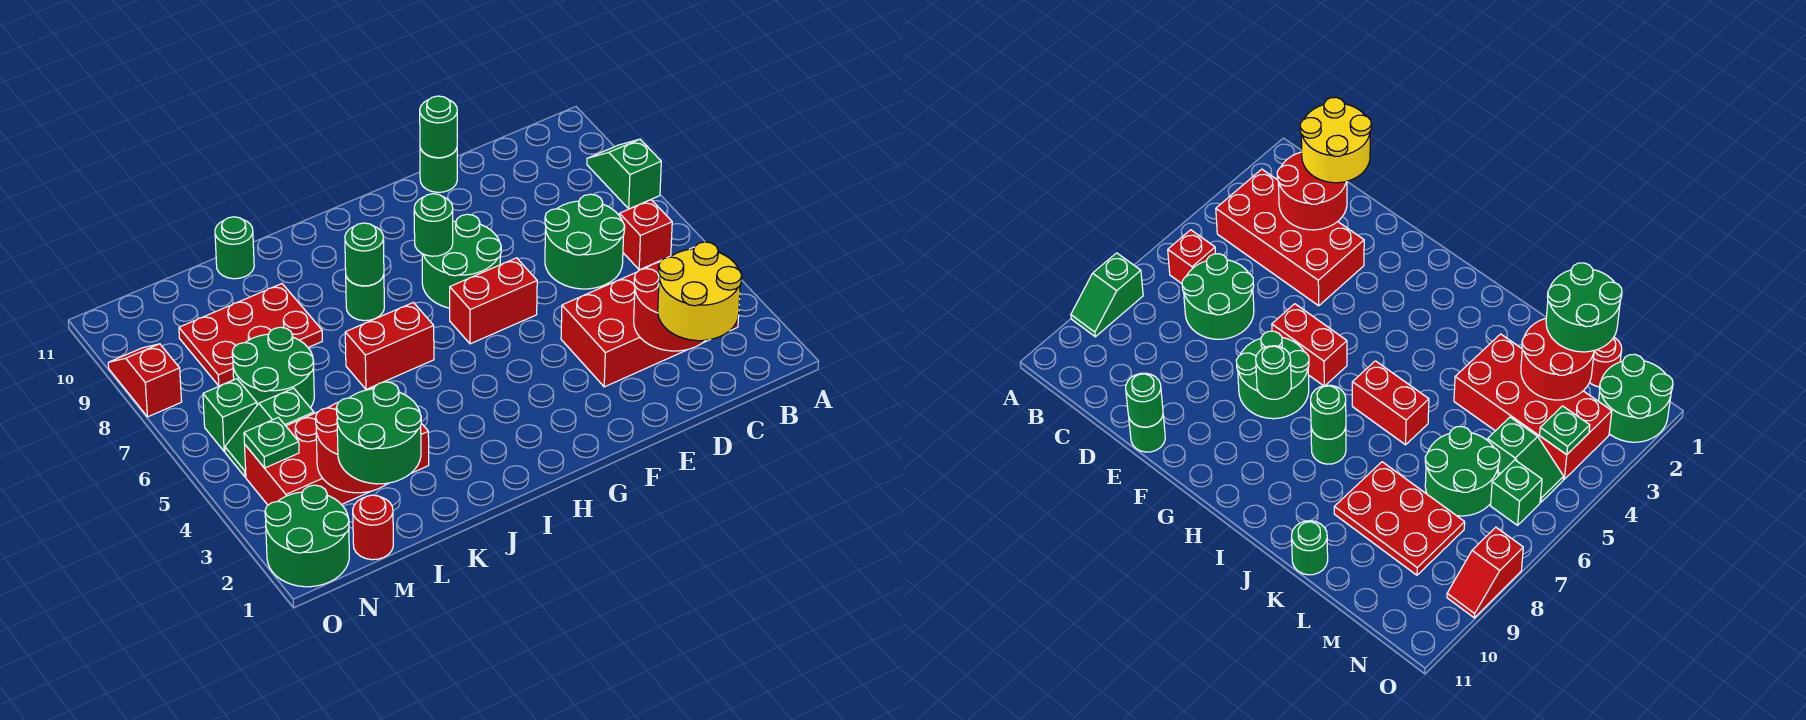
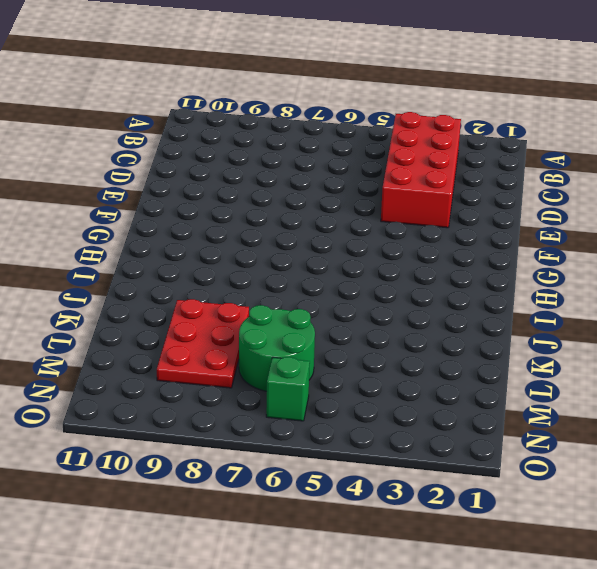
none -> green slope A8:A9 level 1 top 8
none -> red brick B6 level 1
none -> green round brick C6:D7 level 1

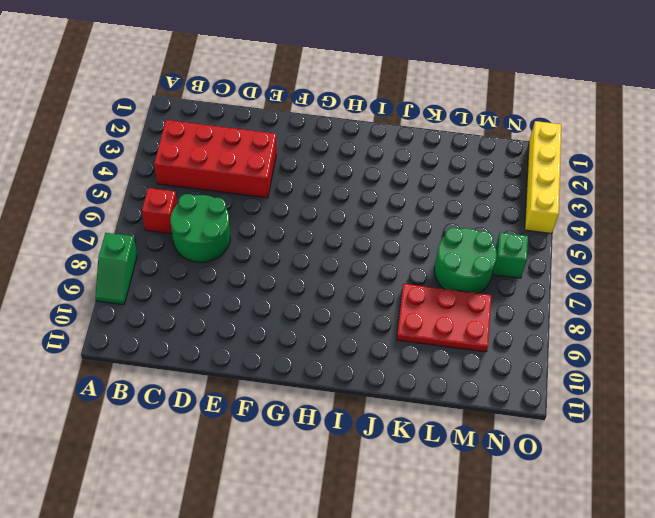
yellow brick O1:O4 level 1 -> green round brick N1:O2 level 1
none -> green round brick E11 level 1
none -> red brick F6:G6 level 1
none -> green round brick F7:G8 level 1

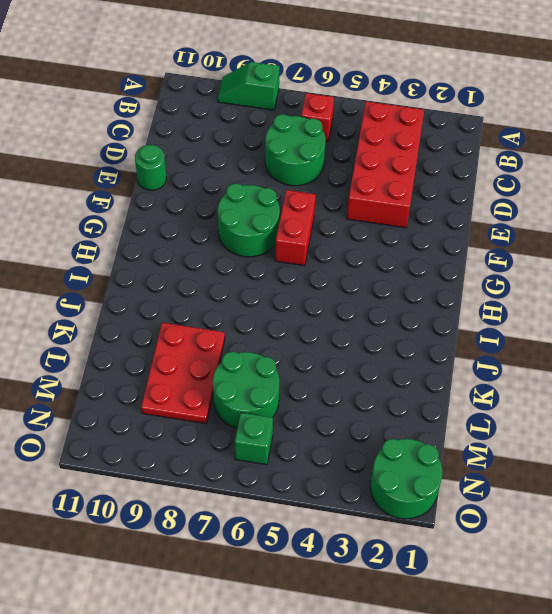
none -> red brick I6:J6 level 1
none -> green round brick I8 level 1
none -> red brick K3:N4 level 1

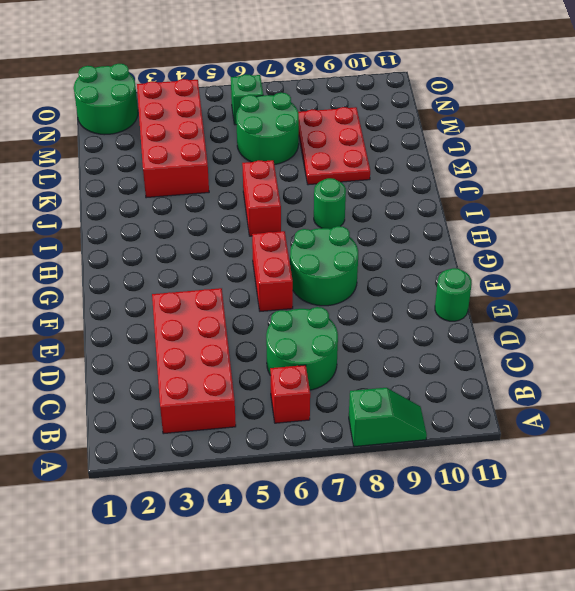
none -> green round brick K11 level 1
none -> red round brick M1 level 1
none -> green slope M5:N5 level 1 top M

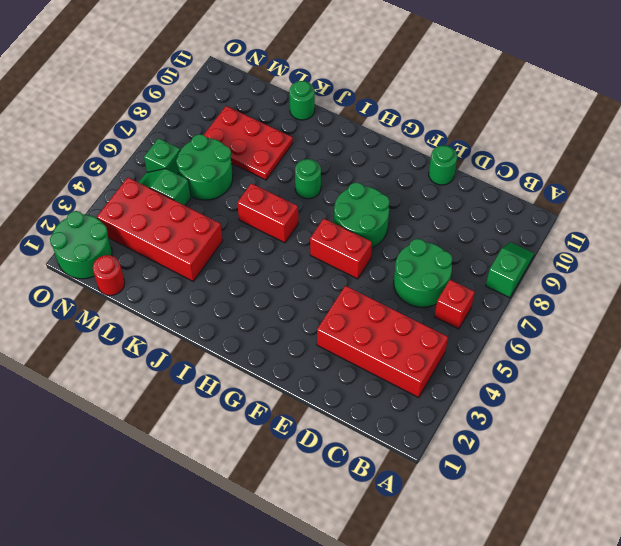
none -> red slope O8:O9 level 1 top 8
none -> red round brick C2:D3 level 2
none -> green round brick E11 level 2

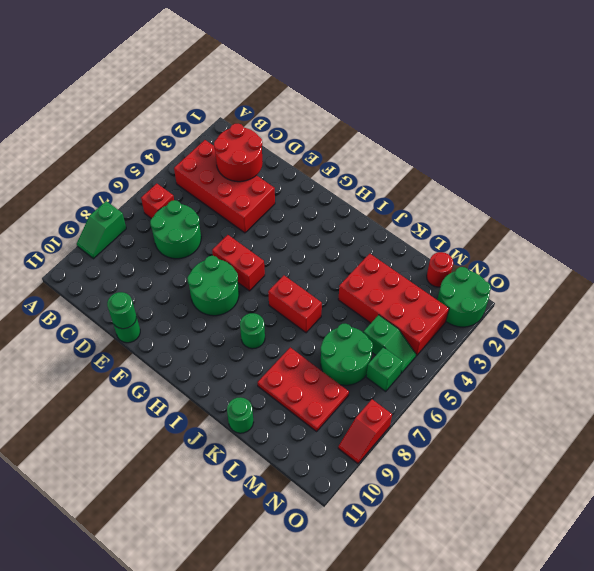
none -> green round brick G8 level 2
none -> green round brick I8 level 2
none -> red round brick L2:M3 level 2

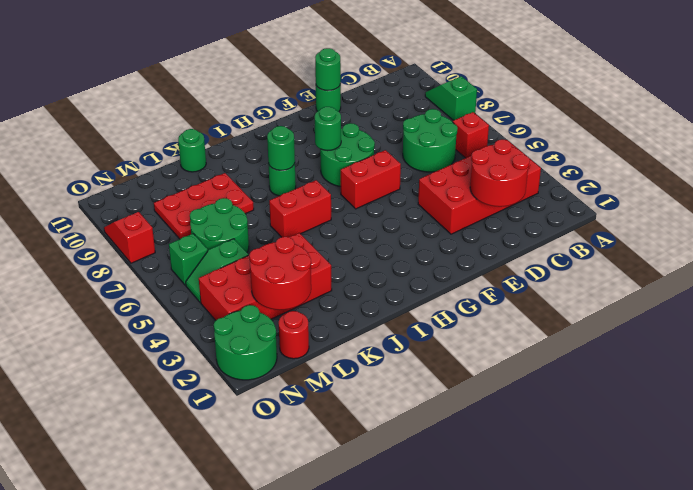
none -> green plate N4 level 2
none -> yellow round brick C1:D2 level 3
none -> green round brick L1:M2 level 3

